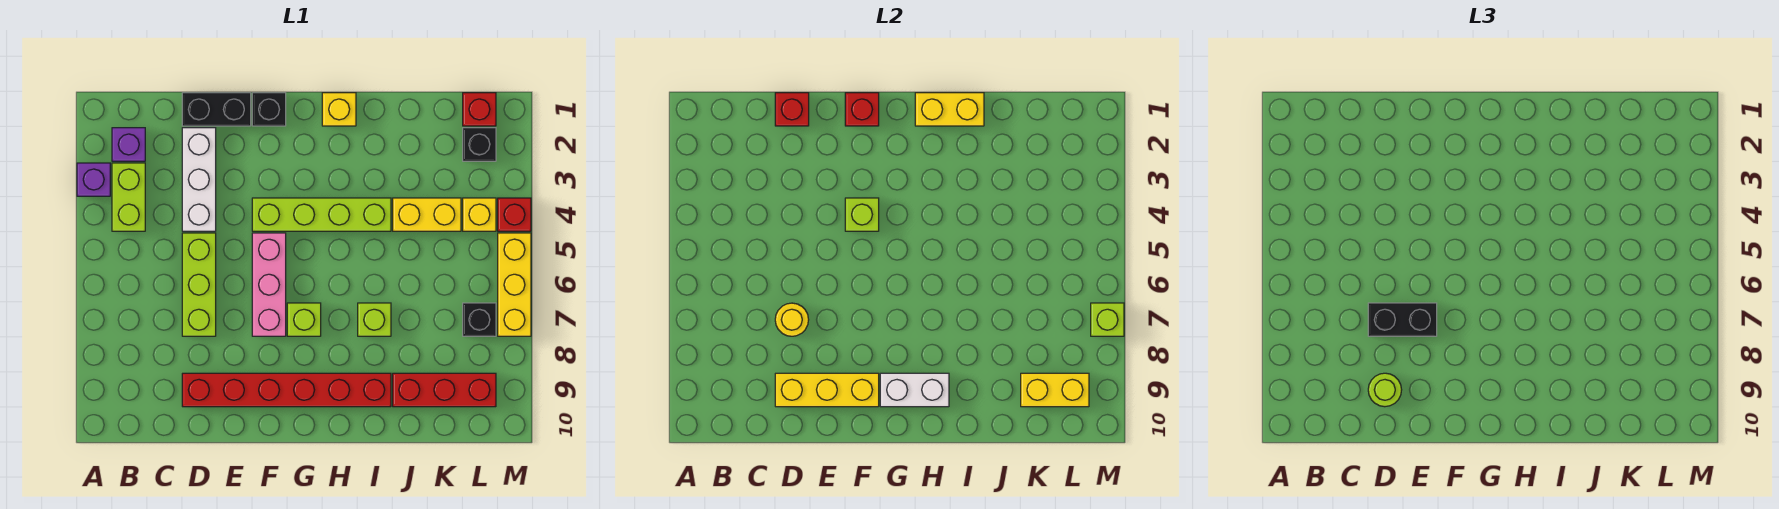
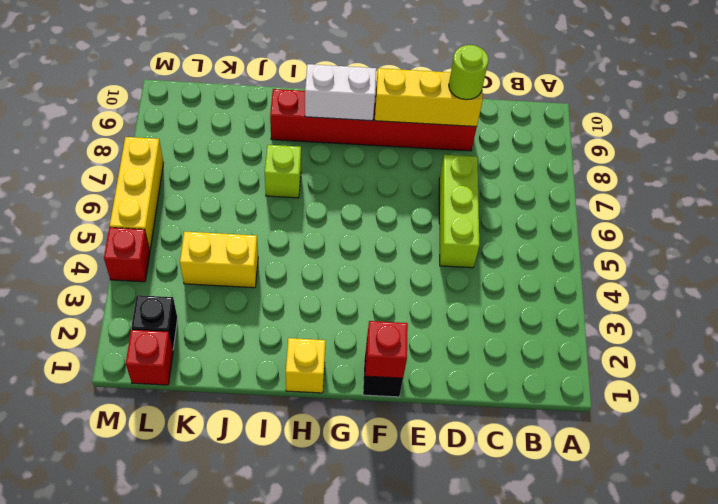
none -> purple brick A3 level 1
none -> purple brick B2 level 1
none -> lime brick B3:B4 level 1
none -> black brick D1:E1 level 1

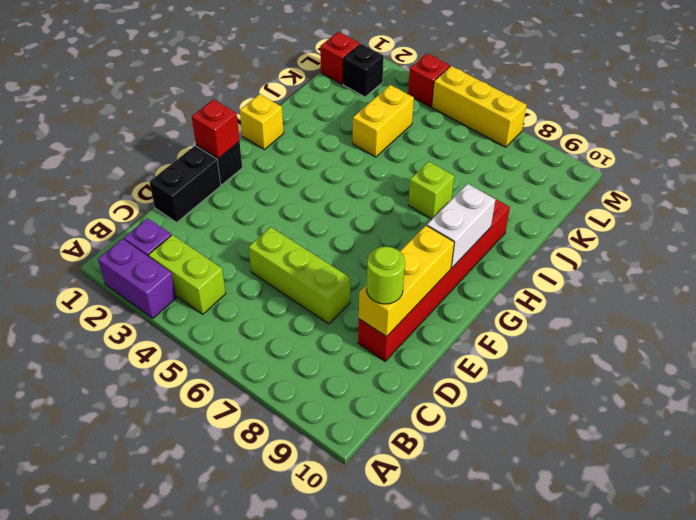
purple brick A2:A3 level 1 -> purple brick A3 level 1
none -> white brick D2:D4 level 1
none -> lime brick F4:I4 level 1
none -> pink brick F5:F7 level 1
none -> lime brick G7 level 1

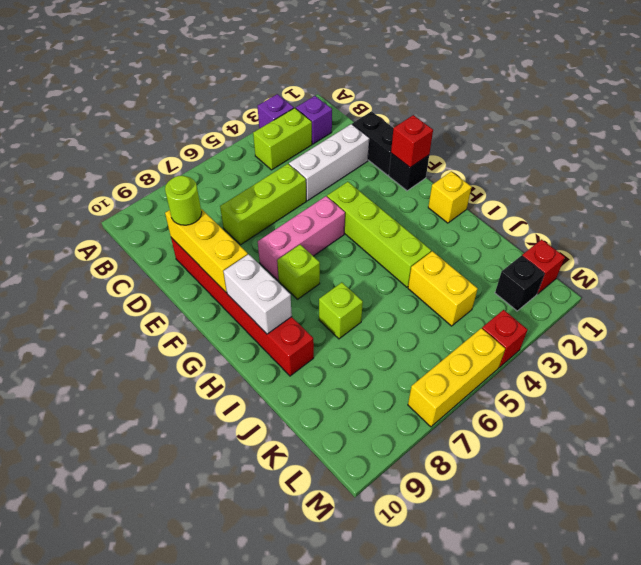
none -> red brick J9:L9 level 1
none -> yellow brick L4 level 1
none -> black brick L7 level 1
none -> red brick D1 level 2

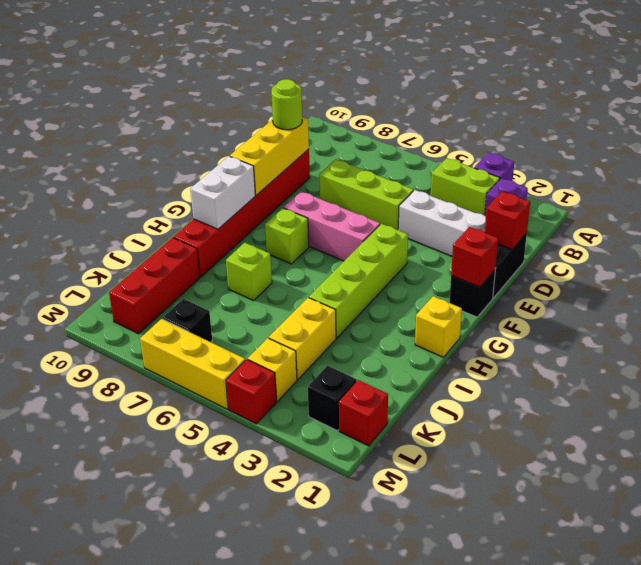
none -> yellow round brick D7 level 2
none -> lime brick F4 level 2
none -> yellow brick H1:I1 level 2
none -> yellow brick K9:L9 level 2

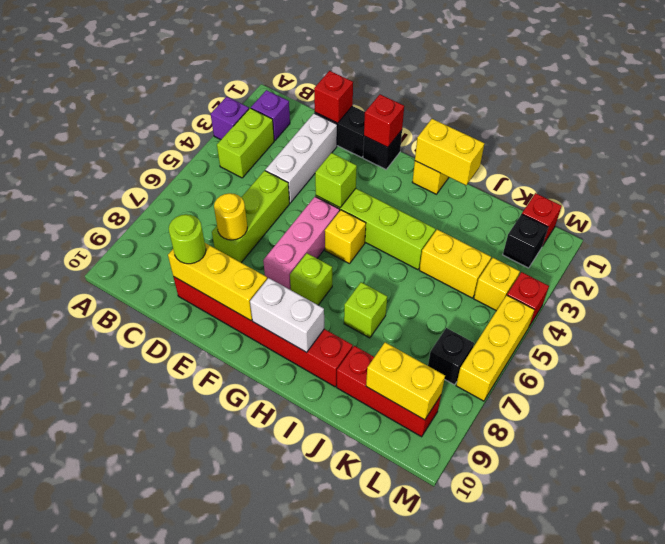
yellow brick G5 level 1 -> none
none -> lime brick M7 level 2
none -> black brick D7:E7 level 3

